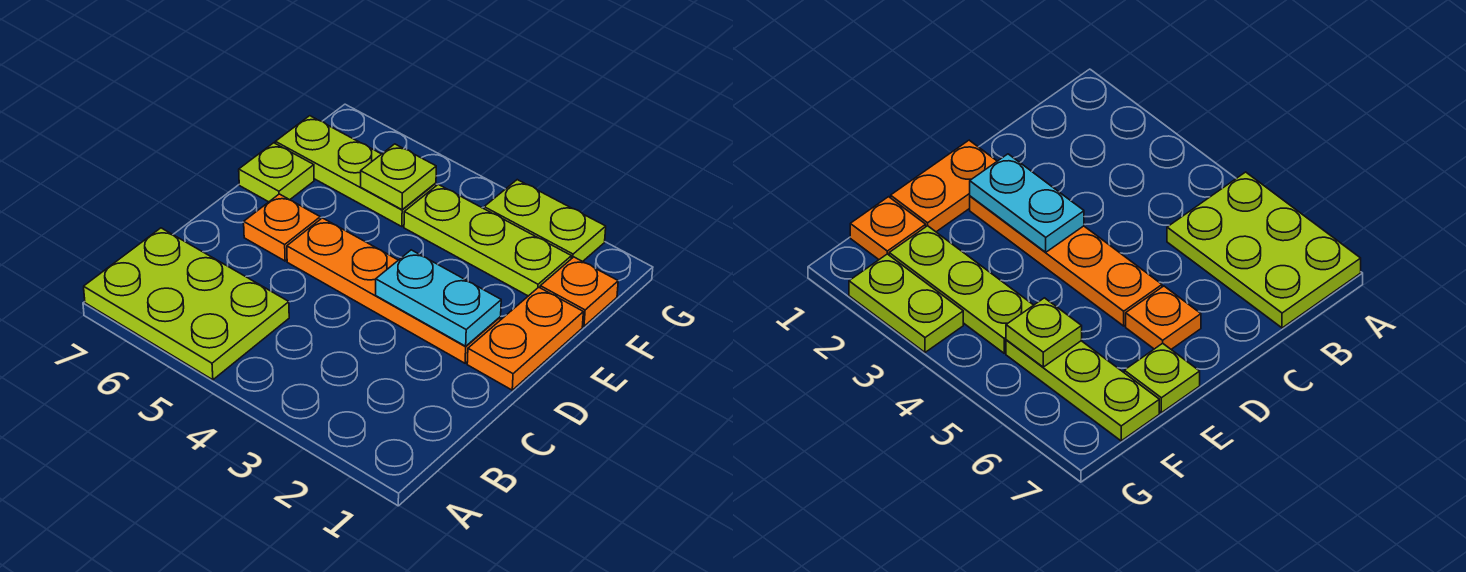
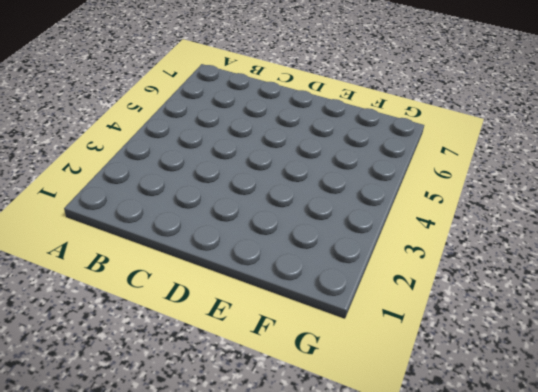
none -> lime plate A5:B7 level 1
none -> orange plate D1:E1 level 1

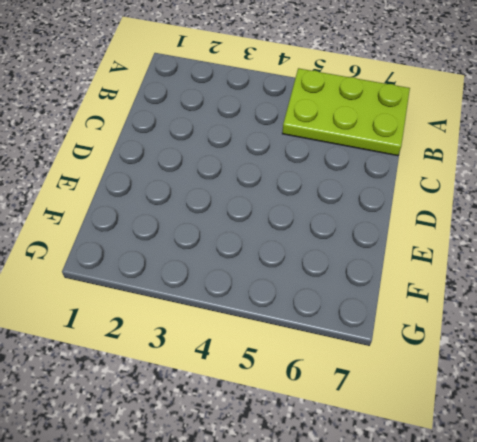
none -> orange plate D1:E1 level 1
none -> orange plate D2:D5 level 1

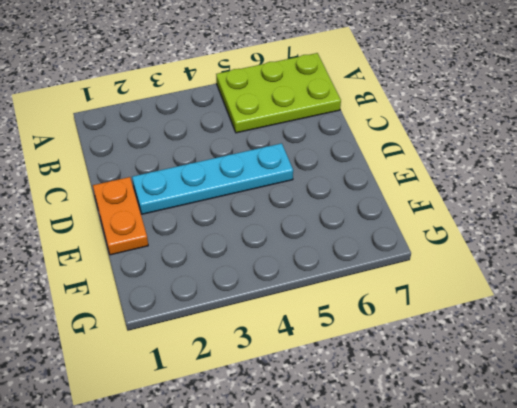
cyan plate D2:D5 level 1 -> orange plate D2:D5 level 1
none -> orange plate D6 level 1
none -> lime plate E7 level 1

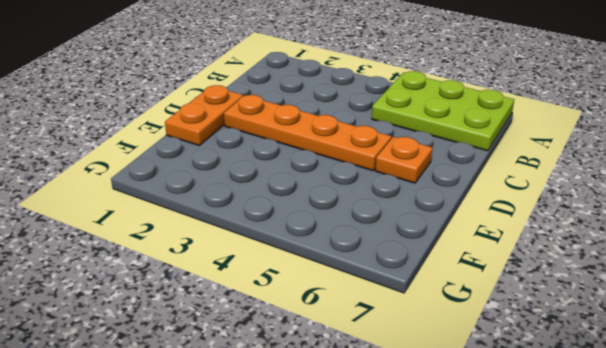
none -> lime plate E7 level 1
none -> orange plate F1 level 1

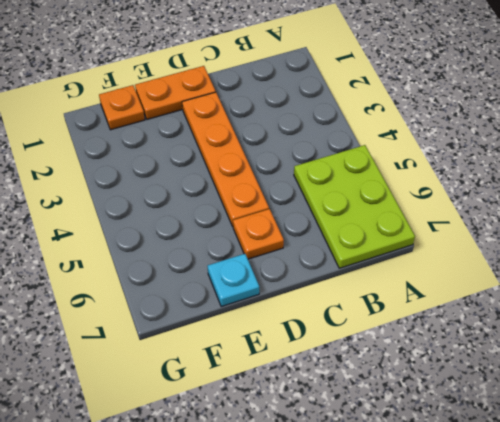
cyan plate E7 level 1 -> lime plate E7 level 1
none -> lime plate F2:F4 level 1
none -> lime plate F5:F7 level 1

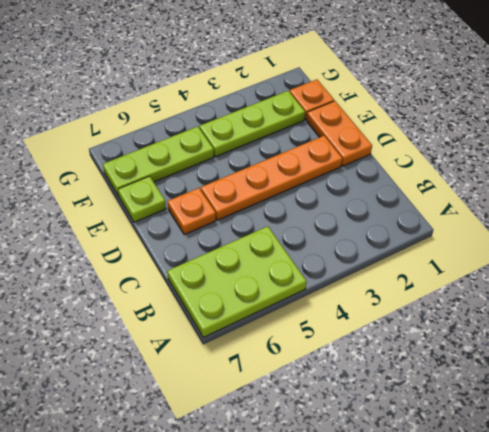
none -> lime plate G2:G3 level 1
none -> cyan plate D2:D3 level 2

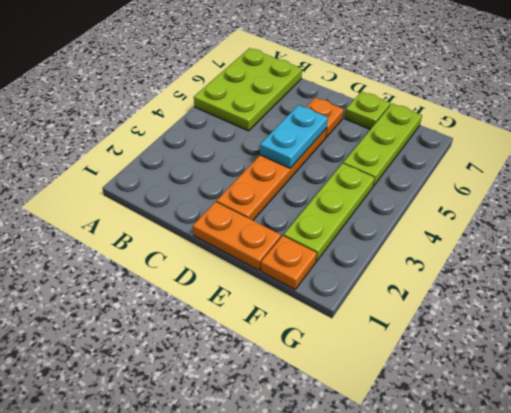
cyan plate D4:D5 level 2 -> cyan plate D2:D3 level 2
none -> lime plate G2:G3 level 1
none -> lime plate F5 level 2

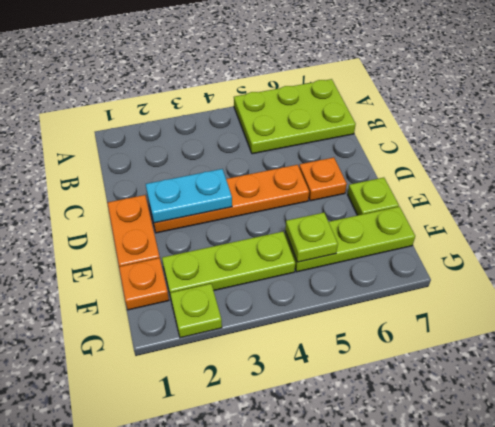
lime plate G2 level 1 -> lime plate G2:G3 level 1

